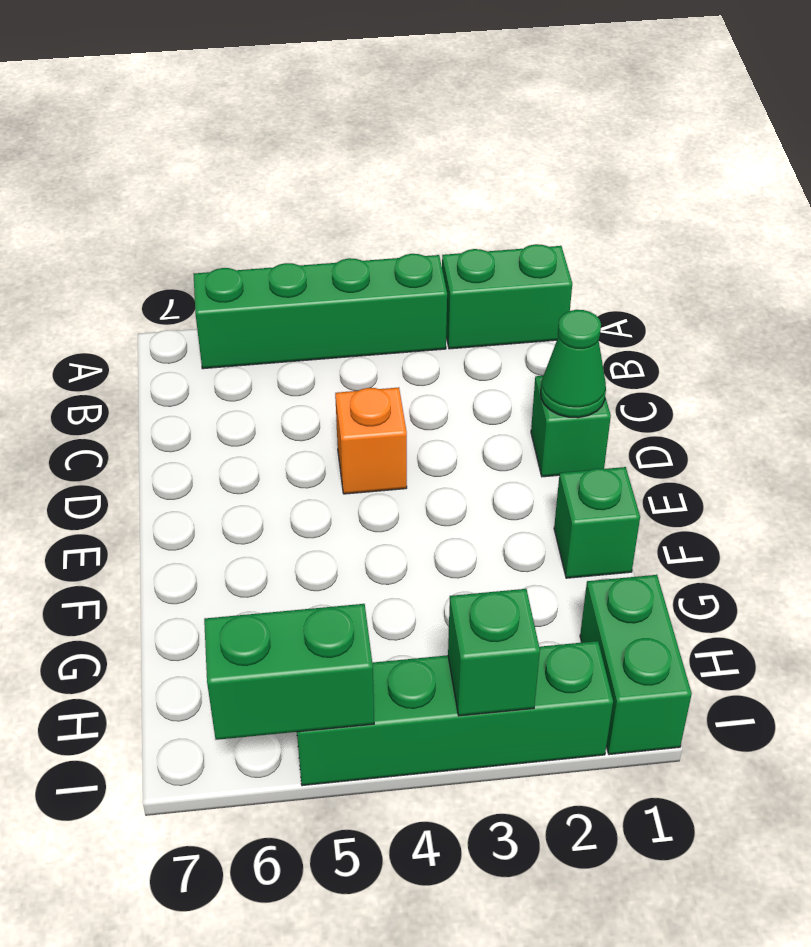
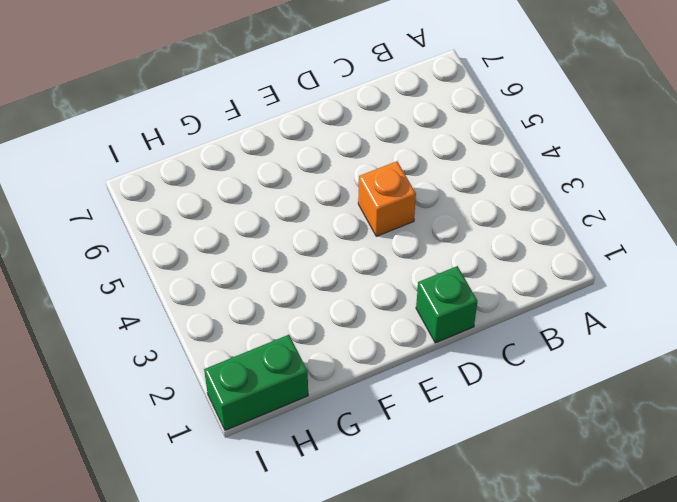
none -> green brick A1:A2 level 1
none -> green brick A3:A6 level 1

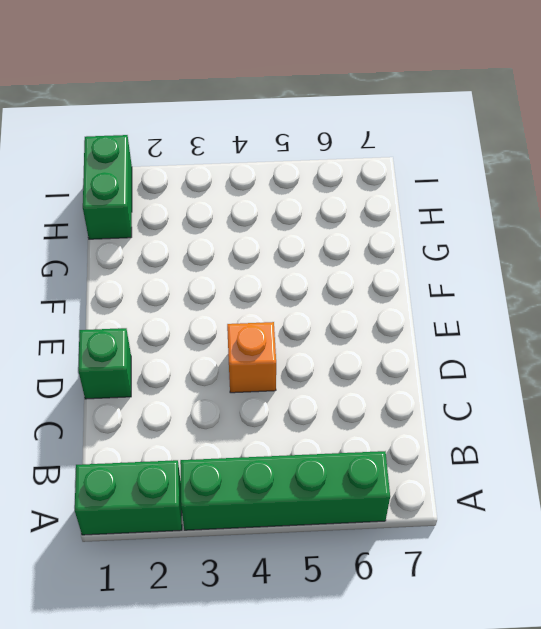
none -> green brick F1 level 1
none -> green brick I2:I5 level 1

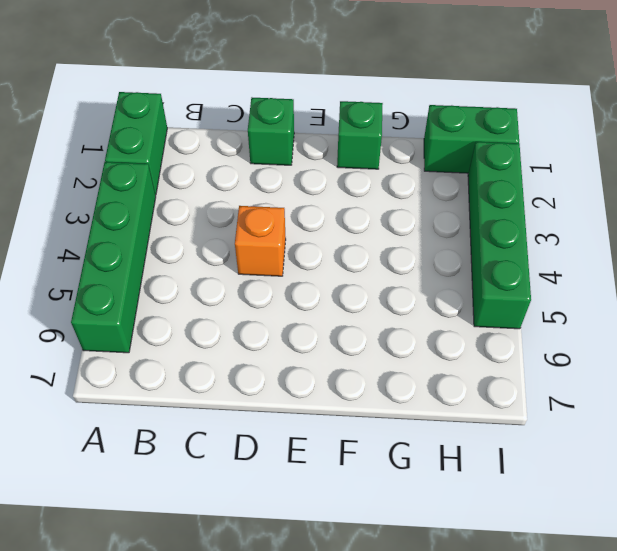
none -> green cone D1 level 2
none -> green brick I3 level 2

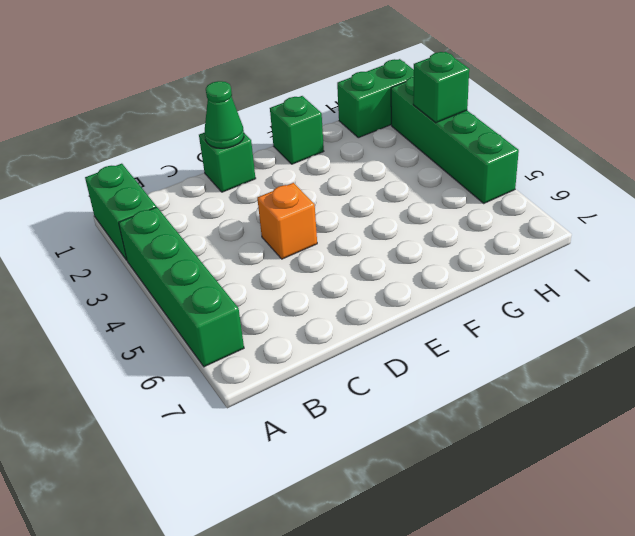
none -> green brick I5:I6 level 2

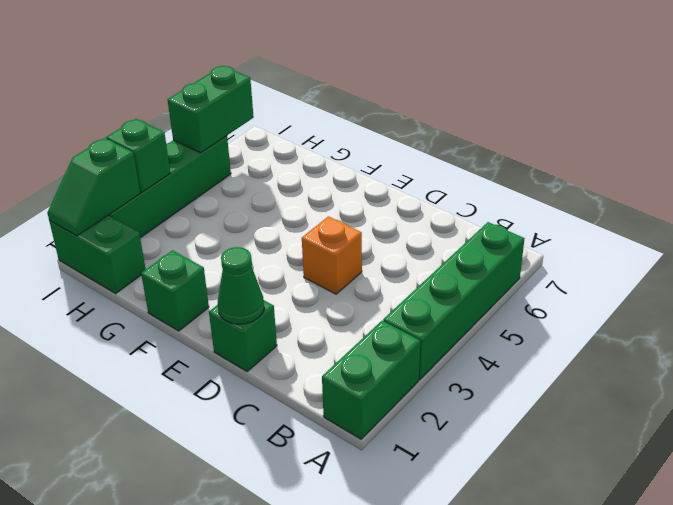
green slope I1:I2 level 2 top 2 -> none

